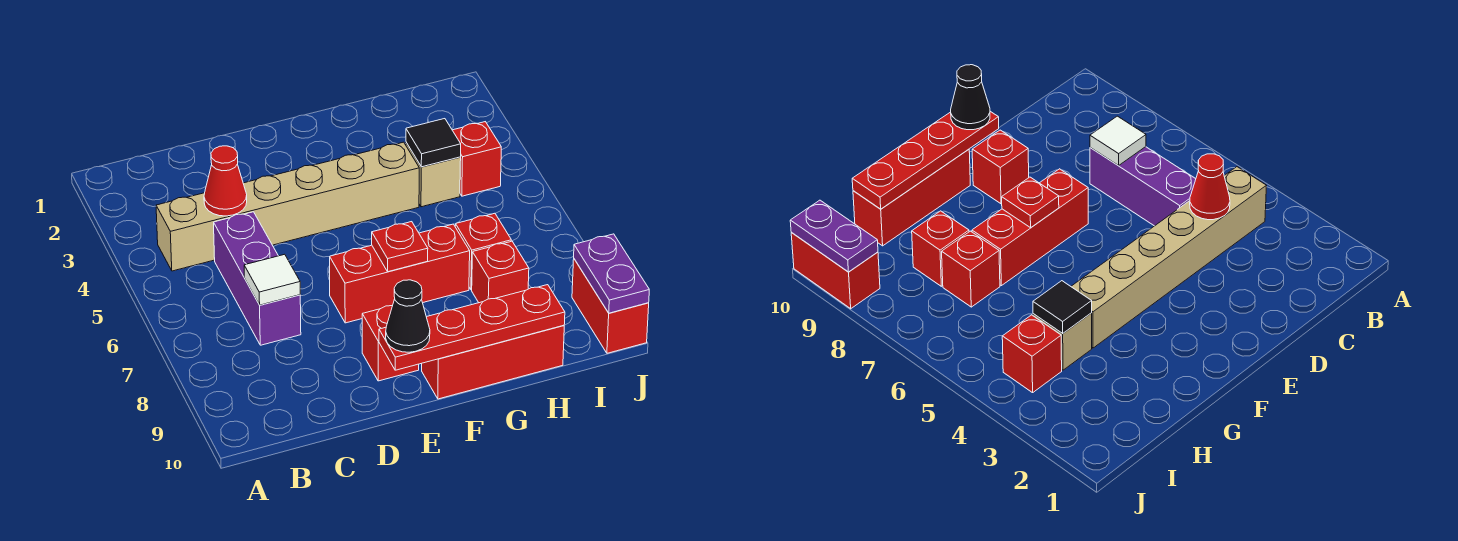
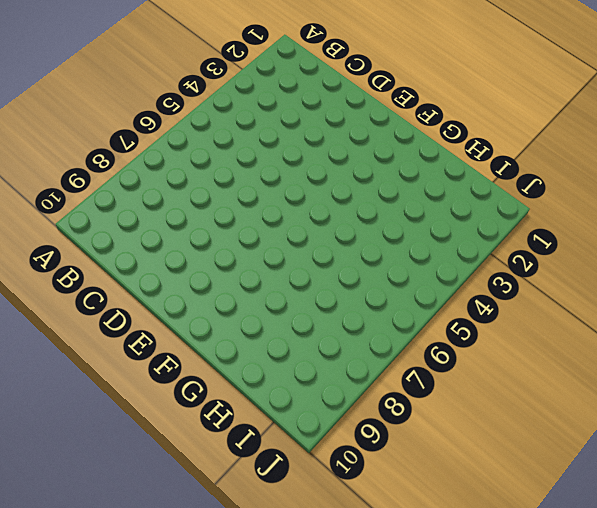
none -> tan brick B4:G4 level 1
none -> purple brick C5:C7 level 1
none -> red brick E7:G7 level 1

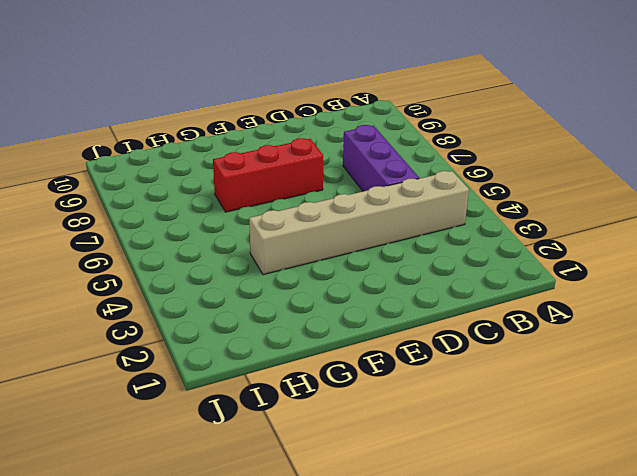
none -> red brick E9 level 1
none -> red brick F10:H10 level 1
none -> tan brick H4 level 1

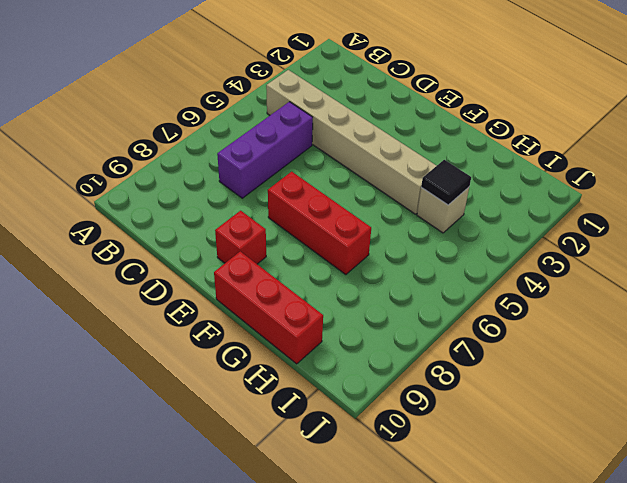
none -> red brick H7 level 1
none -> red brick H8 level 1
none -> red brick I4 level 1

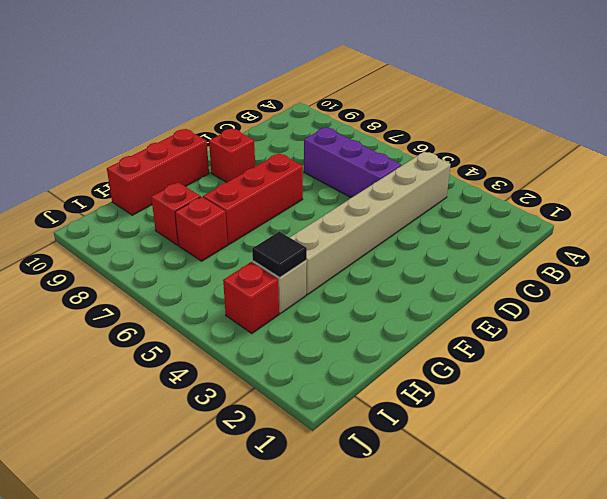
none -> red brick J9:J10 level 1
none -> red cone C4 level 2
none -> white tile C7 level 2

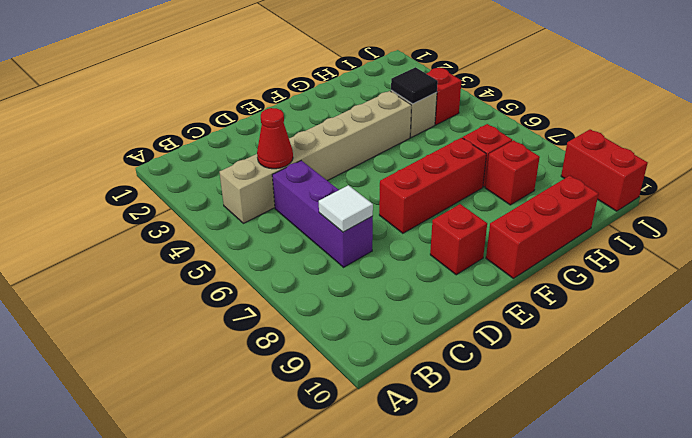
none -> red plate E10:H10 level 2
none -> red plate F7 level 2
none -> purple plate J9:J10 level 2

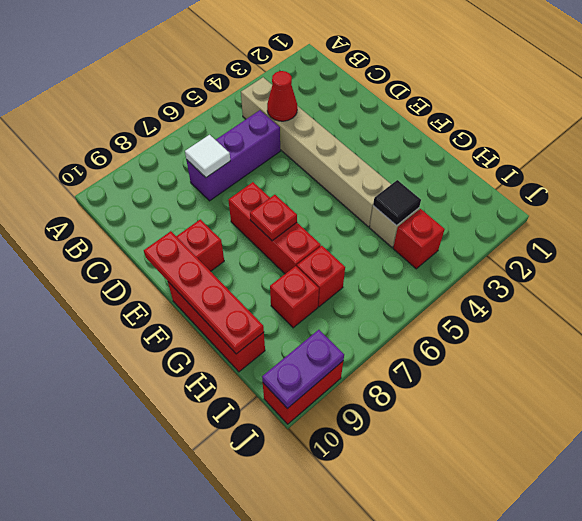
none -> black cone E10 level 3

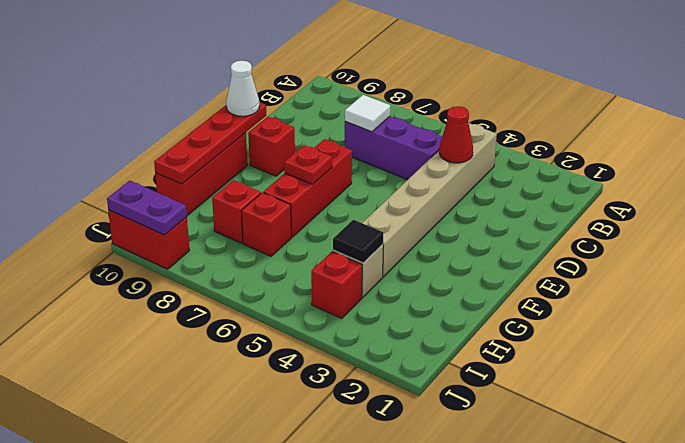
white cone E10 level 3 -> black cone E10 level 3

